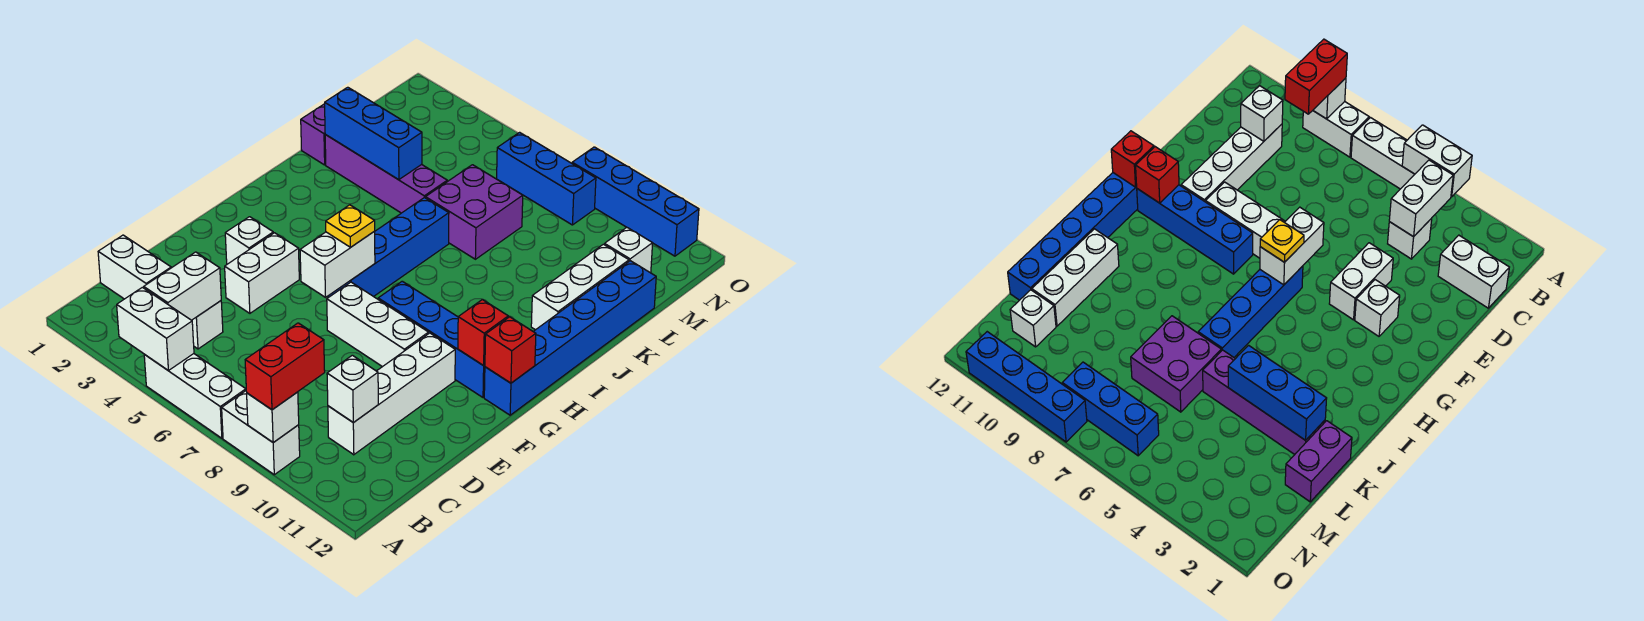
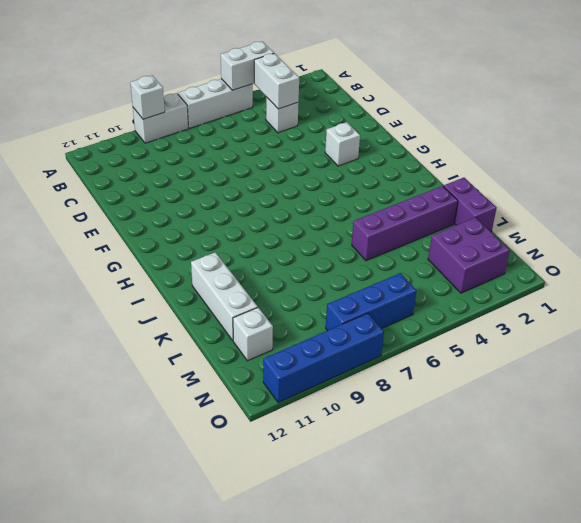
purple brick M2:N3 level 1 -> purple brick K6:L7 level 1
none -> white brick C1:C2 level 1
none -> white brick C10:F10 level 1
none -> white brick E4:F4 level 1

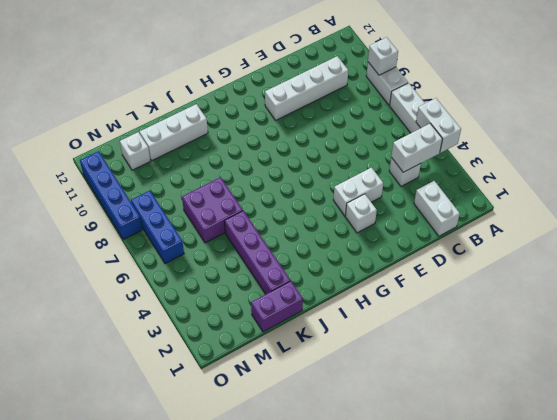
none -> white brick F7:F9 level 1
none -> blue brick G6:J6 level 1
none -> blue brick G8:G11 level 1

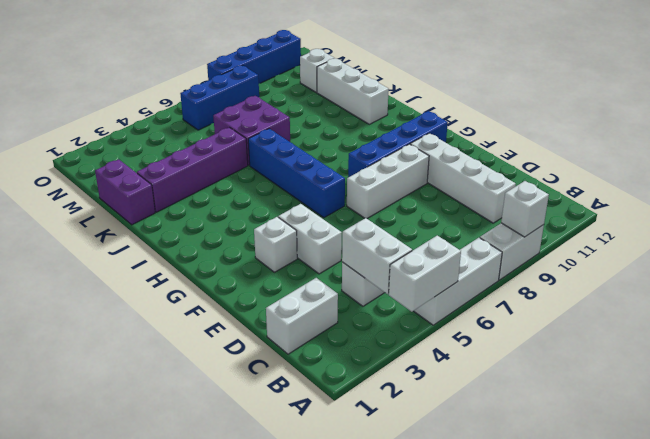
none -> blue brick G12:L12 level 1
none -> white brick C10 level 2
none -> white brick F6:G6 level 2

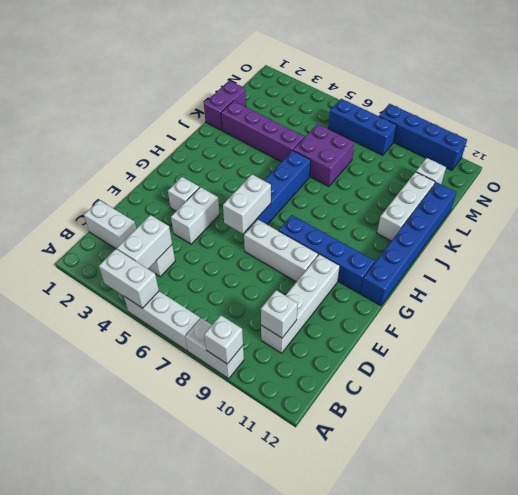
none -> red brick G11 level 2
none -> red brick G12 level 2
none -> blue brick K2:K4 level 2

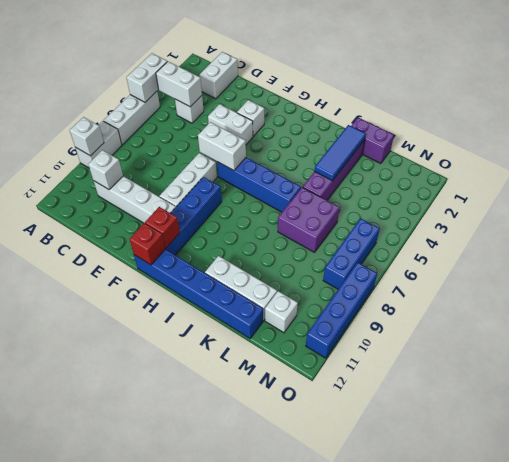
blue tile K2:K4 level 2 -> blue brick K2:K4 level 2
none -> red brick A9:B9 level 3
none -> yellow plate G6 level 3

